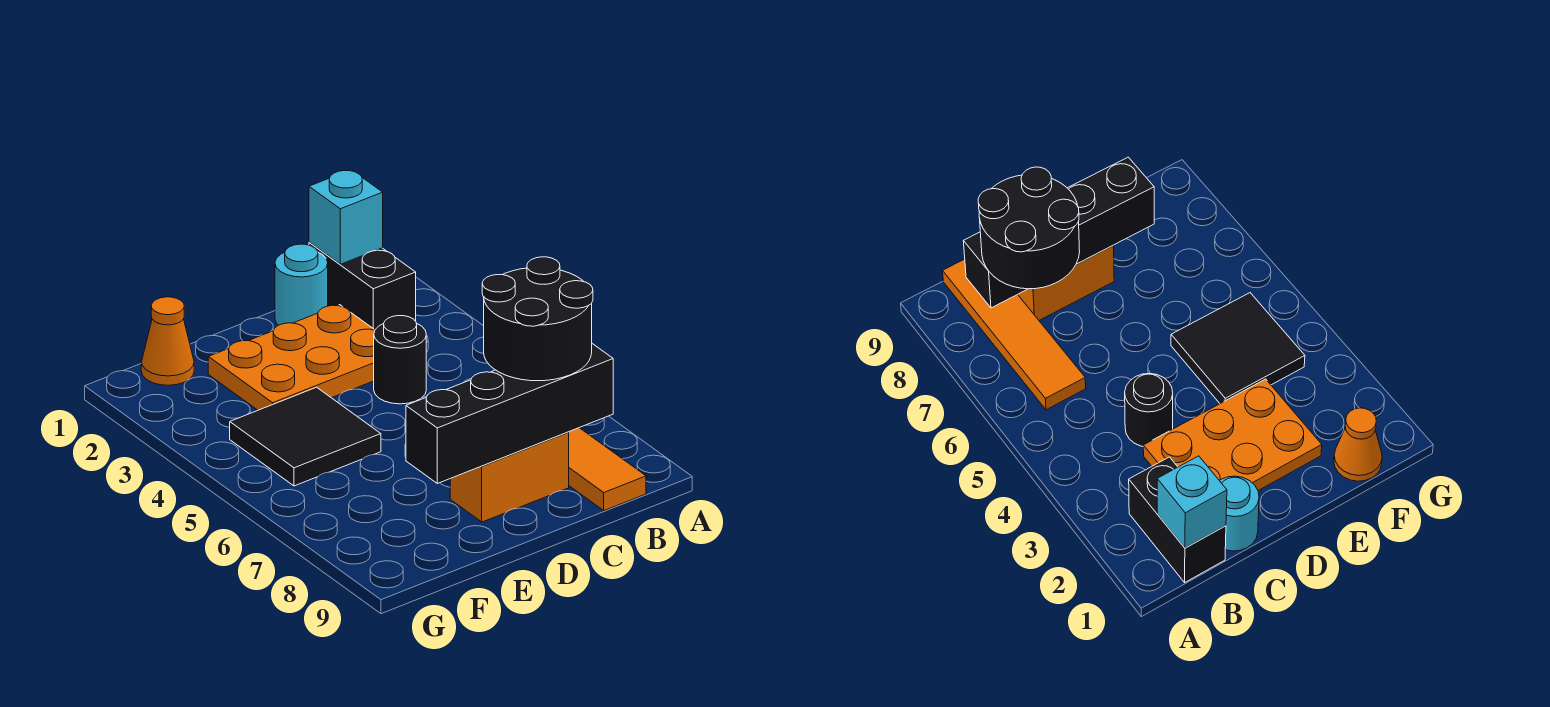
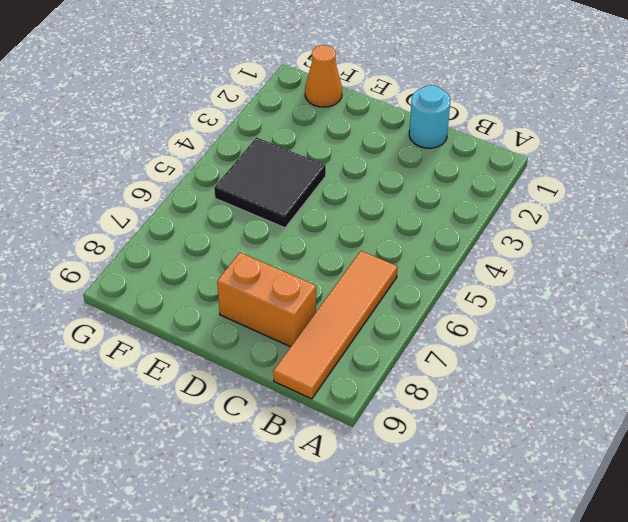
none -> black brick B1:B2 level 1
none -> orange plate C2:E3 level 1

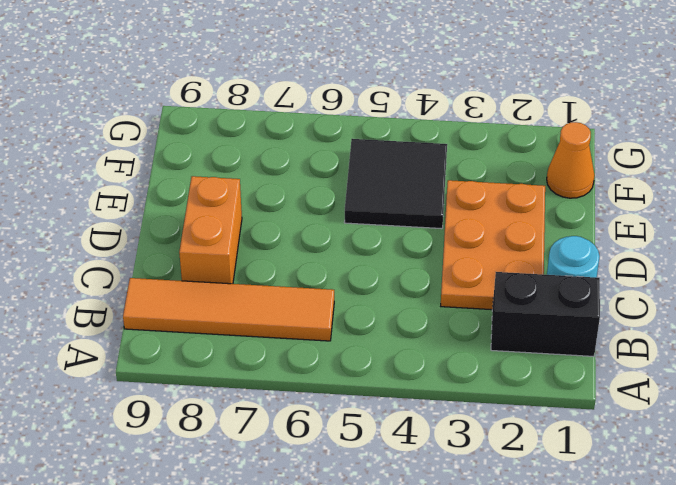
none -> black round brick C4 level 1
none -> cyan brick B1 level 2

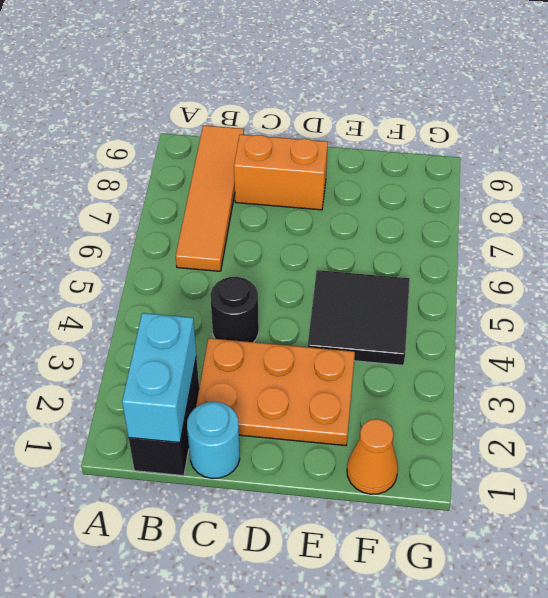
cyan brick B1:B2 level 2 -> cyan brick B1 level 2
none -> black brick B8:E8 level 2
none -> black round brick B7:C8 level 3

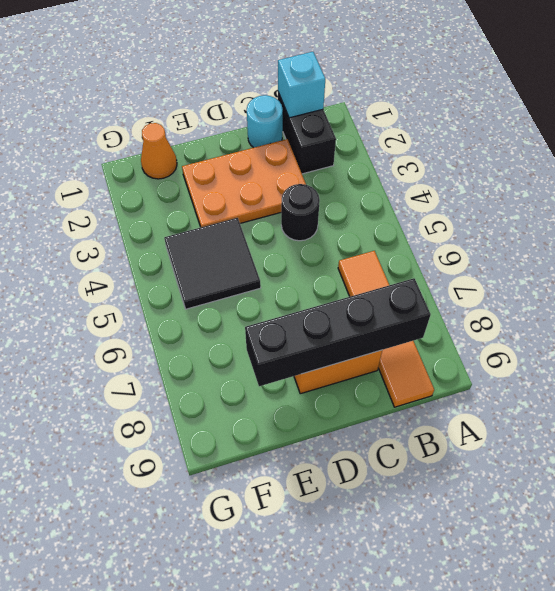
none -> black round brick B7:C8 level 3

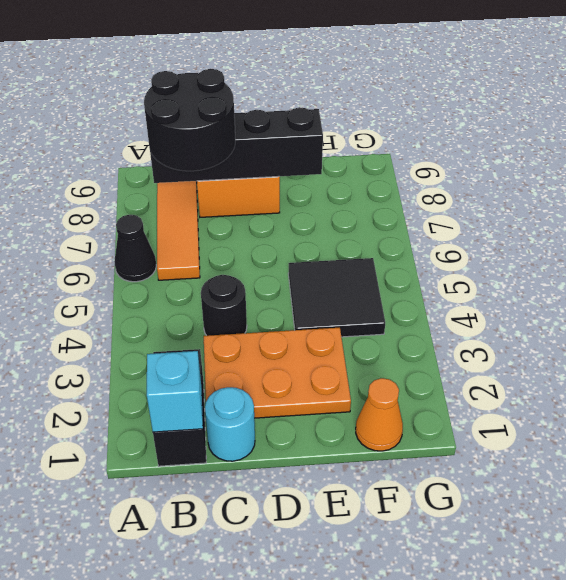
black cone A6 level 1 -> none

